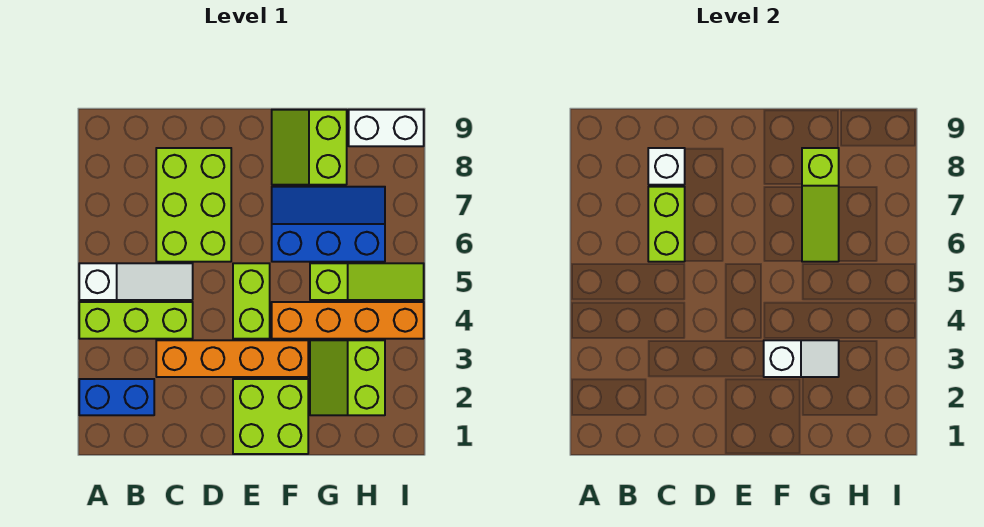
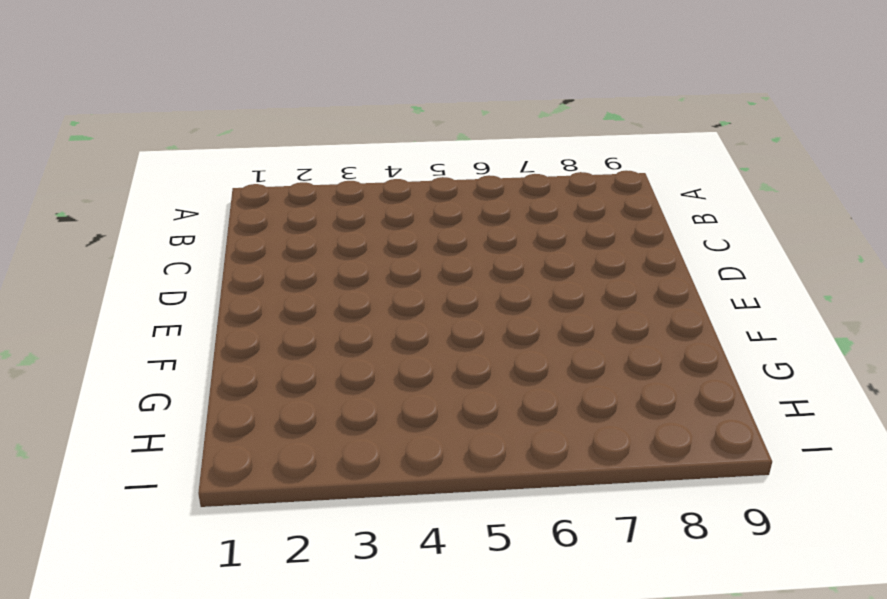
none -> blue brick A2:B2 level 1
none -> lime brick A4:C4 level 1
none -> white slope A5:C5 level 1 top A

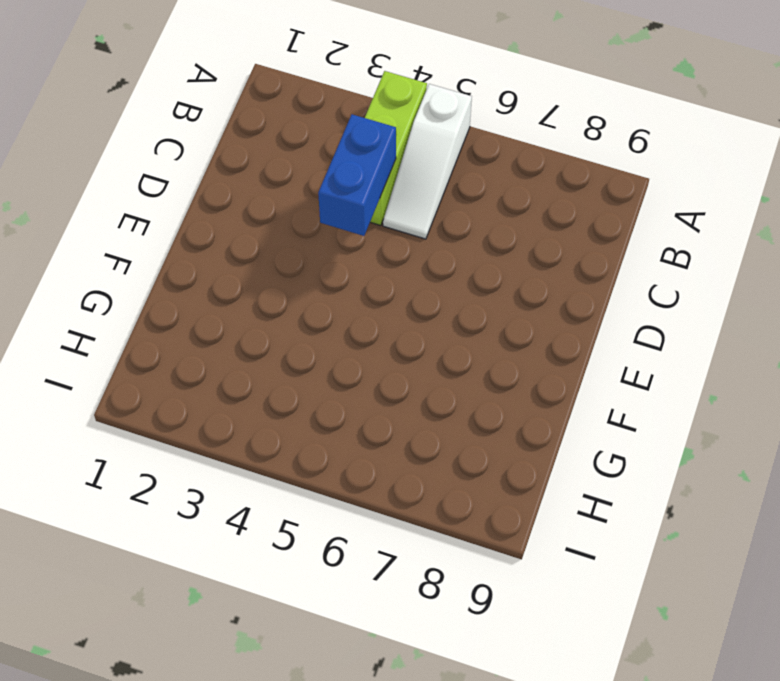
blue brick C4:D4 level 2 -> blue brick A2:B2 level 1
none -> orange brick C3:F3 level 1
none -> lime brick C6:D8 level 1
none -> lime brick E1:F2 level 1

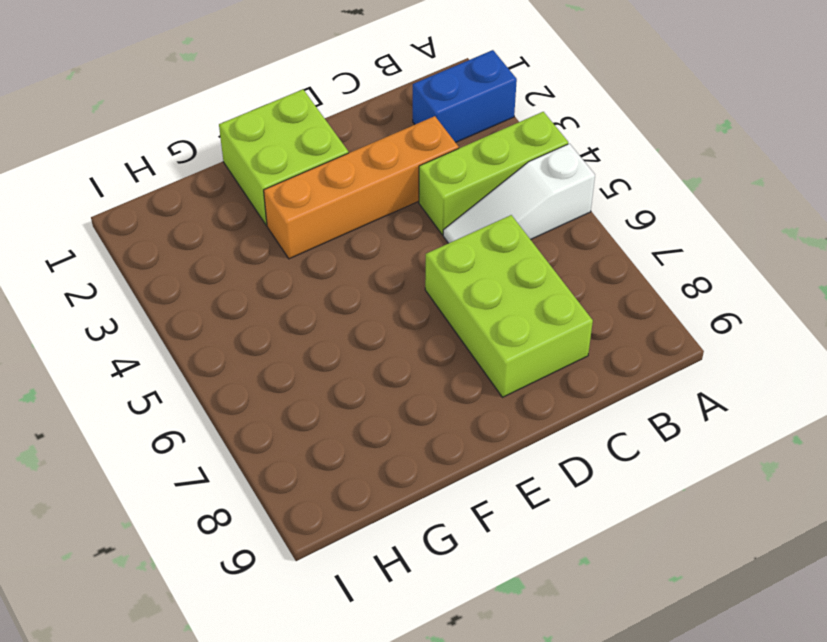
none -> lime brick E4:E5 level 1
none -> orange brick F4:I4 level 1
none -> blue slope F6:H7 level 1 top 6

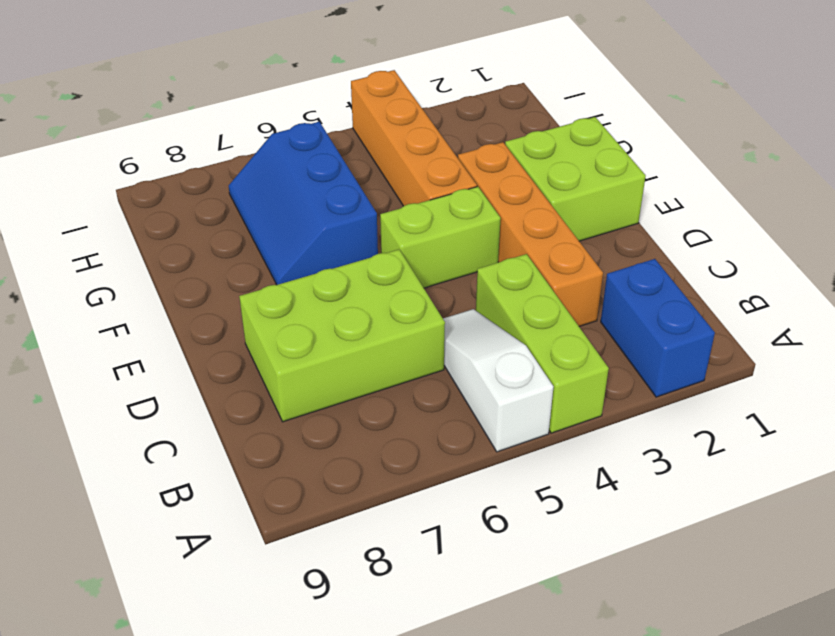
none -> lime slope F8:G9 level 1 top G
none -> lime slope G2:H3 level 1 top H
none -> lime slope G5:I5 level 1 top G

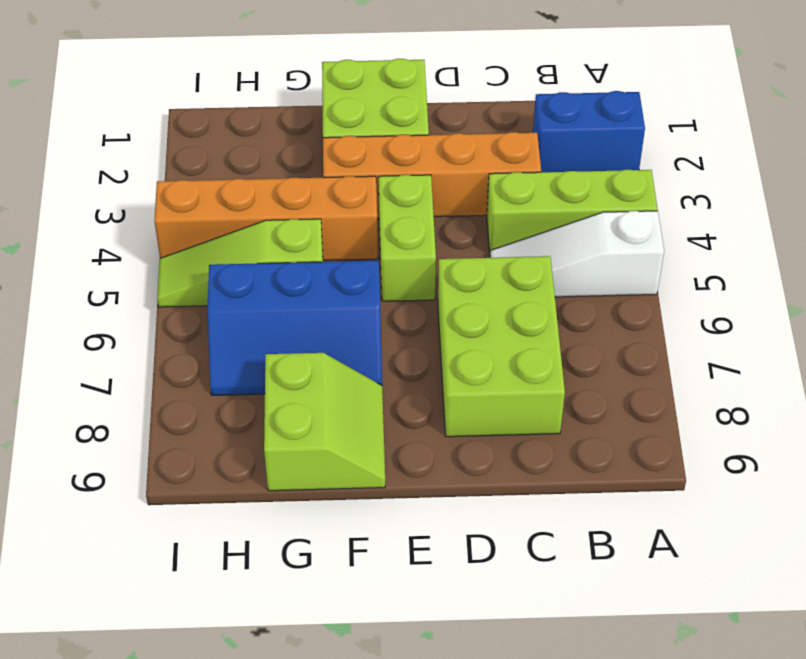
none -> lime slope G2:H3 level 1 top H
none -> white brick H9:I9 level 1
none -> lime brick C6:C7 level 2

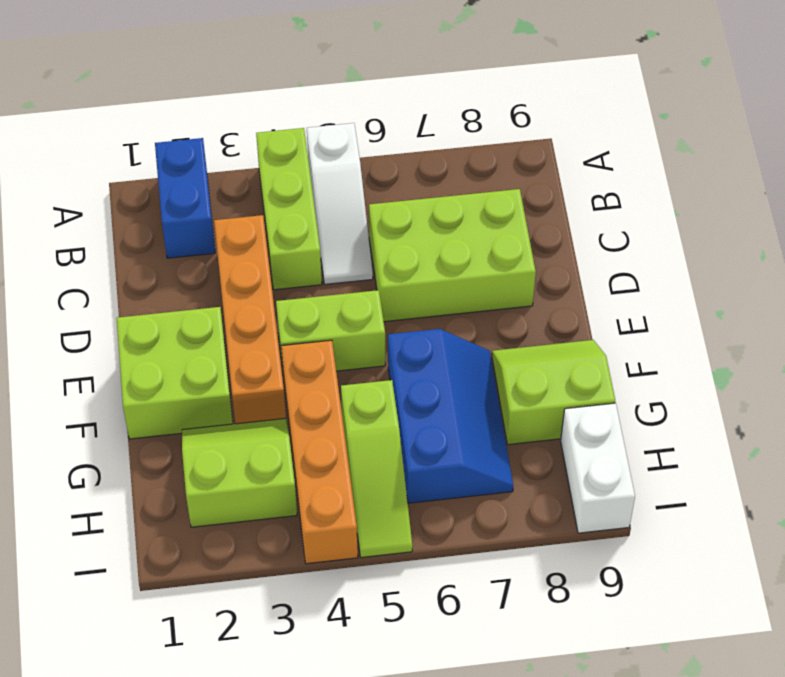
none -> lime brick C6:C7 level 2
none -> white brick C8 level 2
none -> white slope F3:G3 level 2 top F

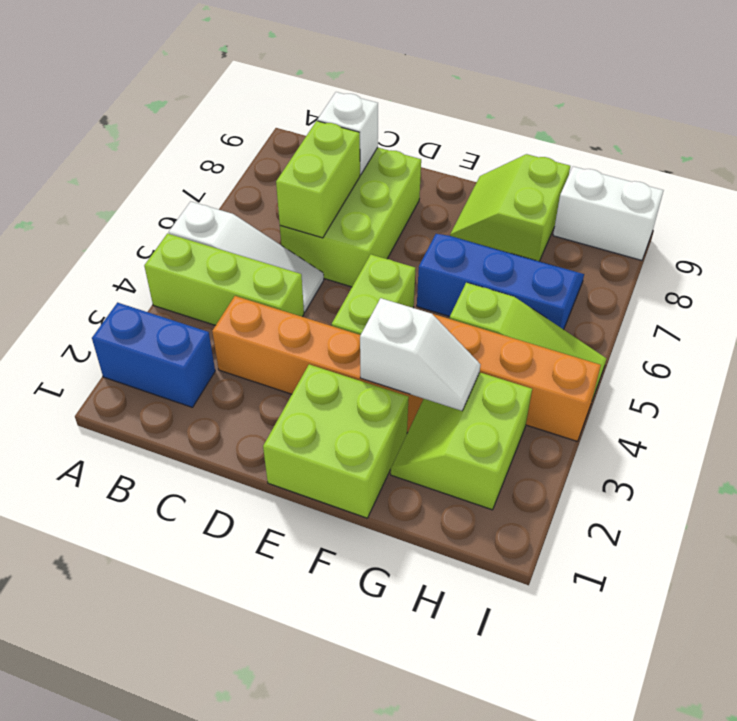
none -> lime slope G6:G8 level 2 top 8

